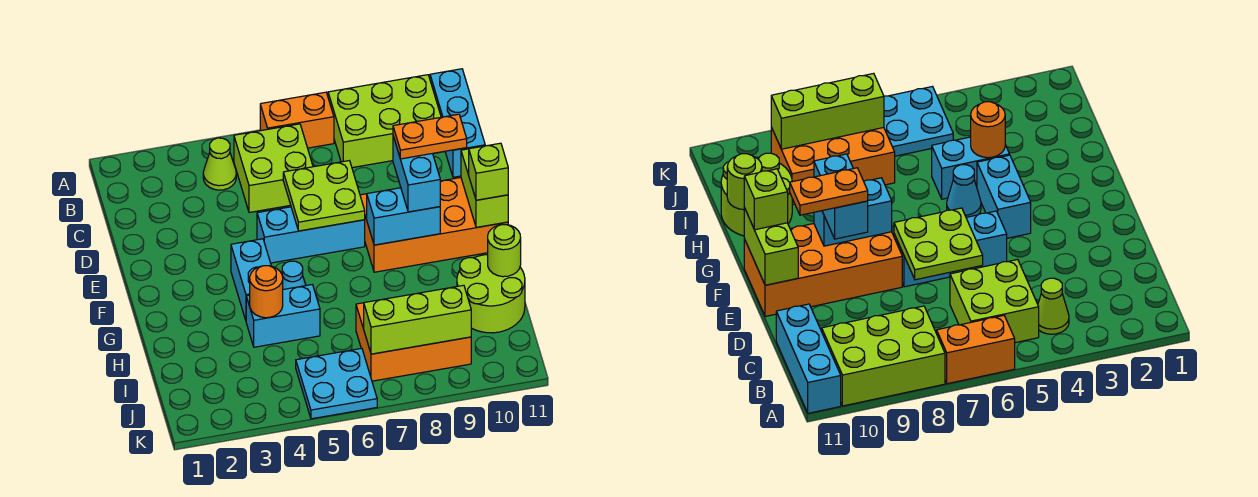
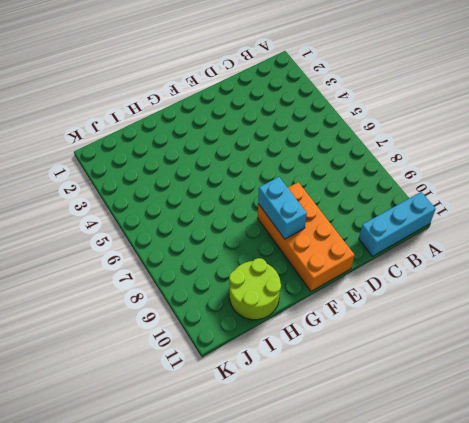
none -> orange brick A6:A7 level 1
none -> lime brick A8:B10 level 1
none -> lime cone B4 level 1

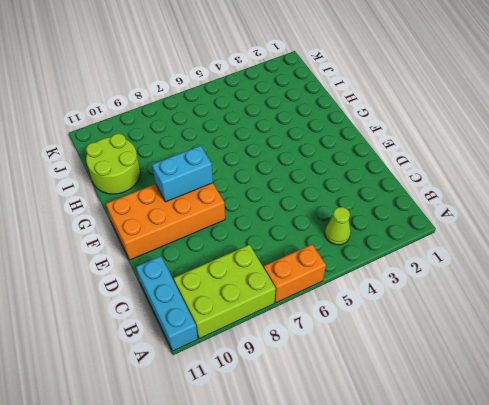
none -> lime brick B5:C6 level 1
none -> cyan brick E5:E7 level 1
none -> cyan brick F4:G4 level 1

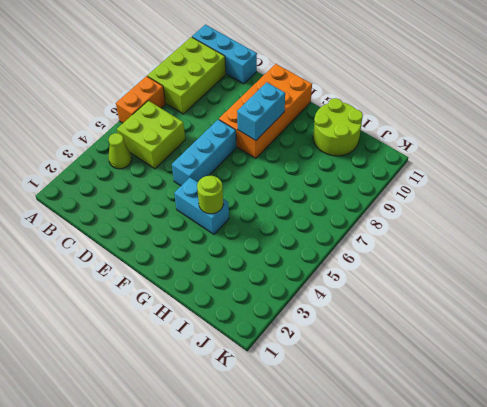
lime round brick G4 level 2 -> lime round brick H11 level 2
none -> cyan cone G5 level 1
none -> cyan brick H4:H5 level 1
none -> orange brick I7:J9 level 1

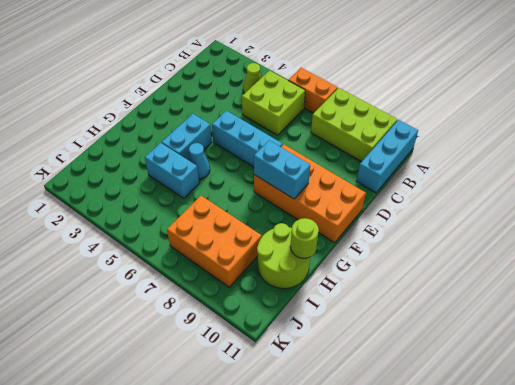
none -> cyan plate J5:K6 level 1
none -> lime plate D6:E7 level 2
none -> lime brick E11:F11 level 2

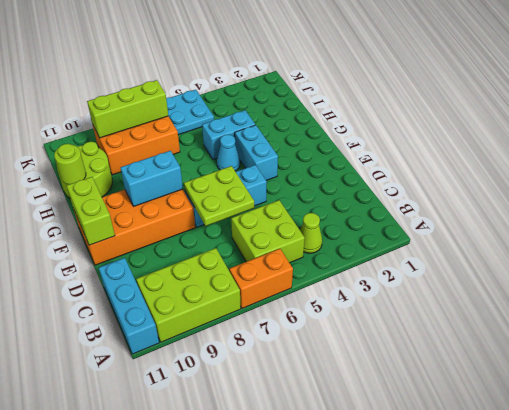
none -> orange round brick H4 level 2
none -> cyan brick E9:F9 level 3
none -> lime brick F11 level 3

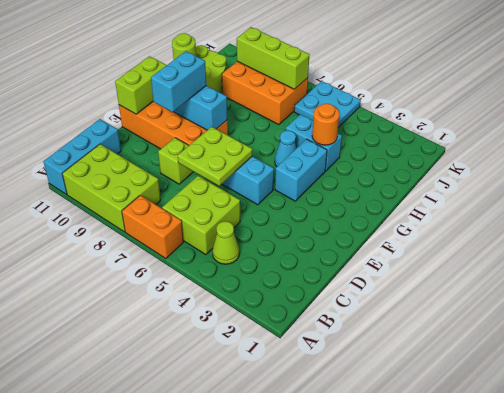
lime brick D8 level 1 -> lime brick F11 level 3
none -> orange plate E9:E10 level 4

